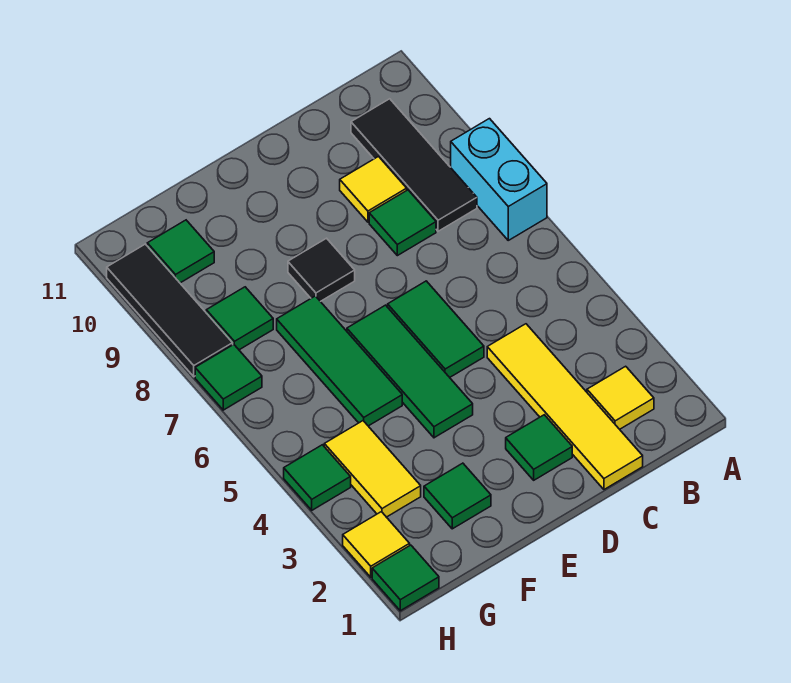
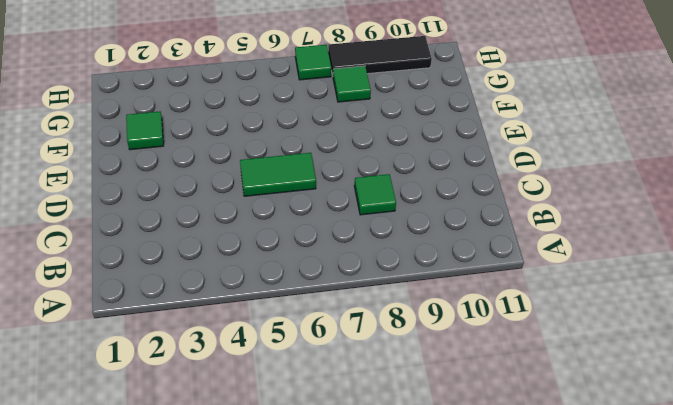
none -> cyan brick A7:A8 level 1
none -> yellow tile B2 level 1
none -> black tile B8:B10 level 1

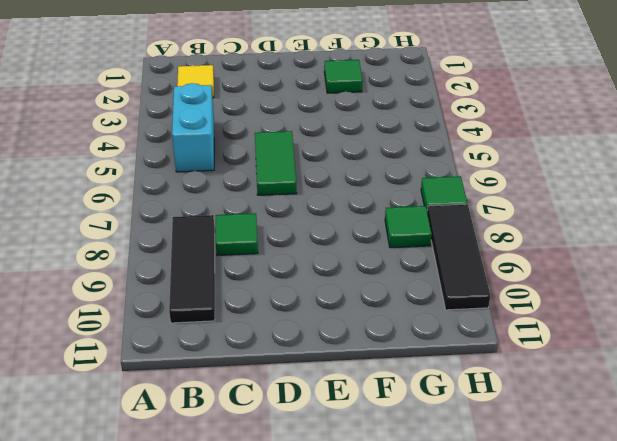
cyan brick B4:B5 level 1 -> cyan brick A7:A8 level 1
none -> yellow tile C1:C4 level 1
none -> yellow tile C9 level 1
none -> green tile D2 level 1

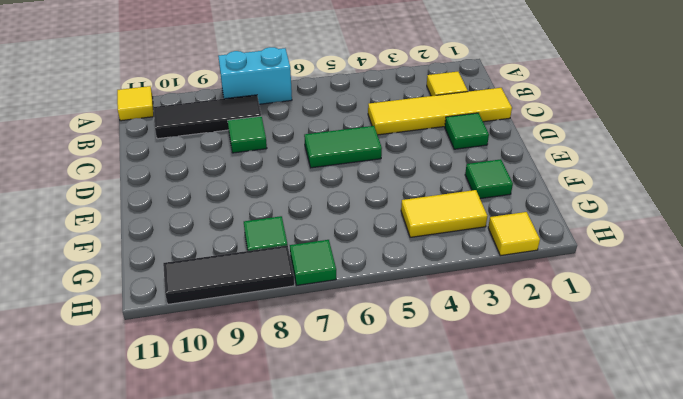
yellow tile A11 level 1 -> yellow tile C9 level 1
none -> green tile E4:E6 level 1
none -> black tile E8 level 1
none -> green tile F5:F7 level 1

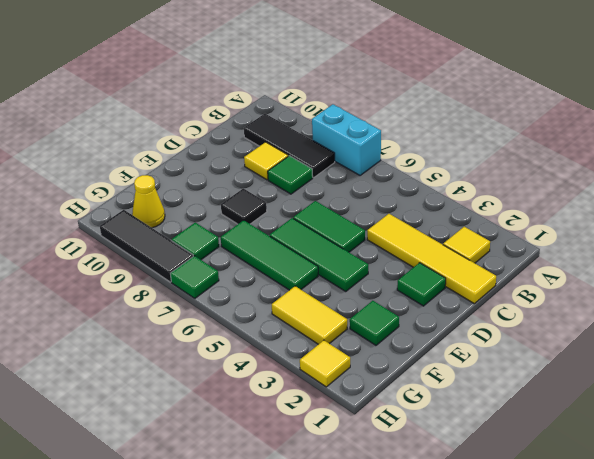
yellow cone G10 level 1 -> green tile G10 level 1
none -> green tile H1 level 1
none -> green tile H4 level 1

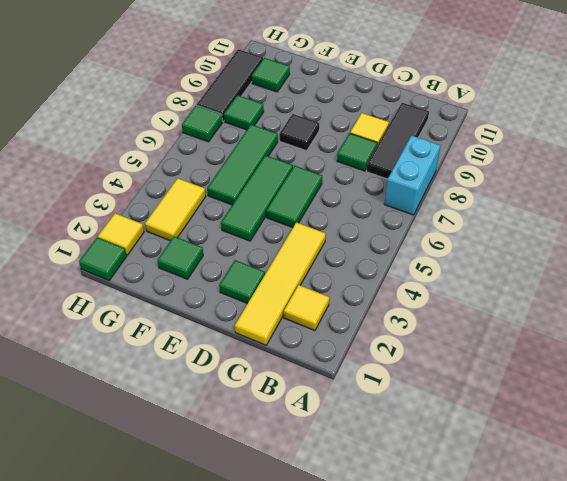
none -> green tile H4 level 1

